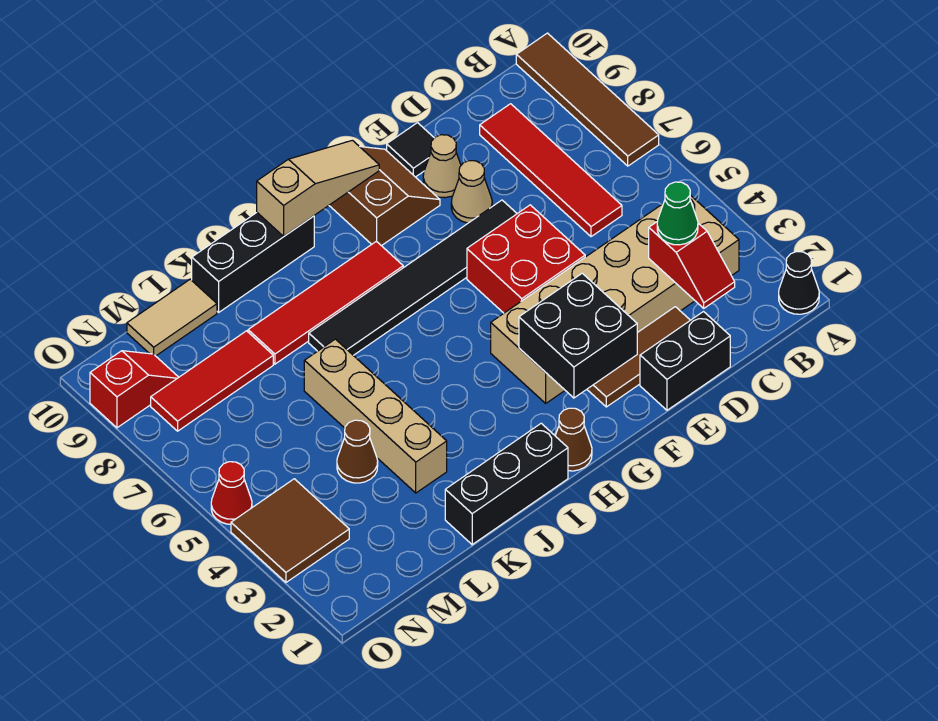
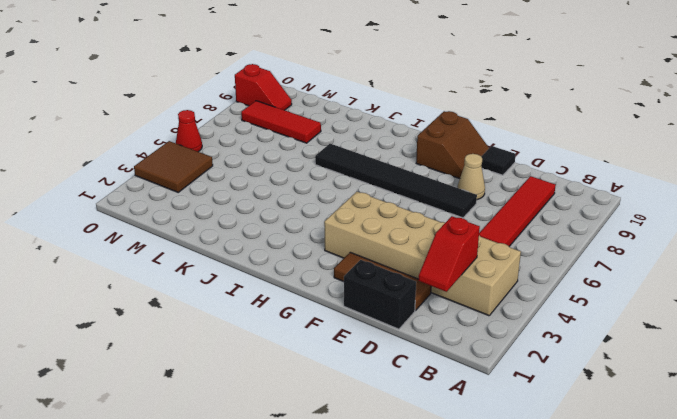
none -> black cone A1 level 1
none -> brown tile A7:A10 level 1
none -> red brick E5:F6 level 1

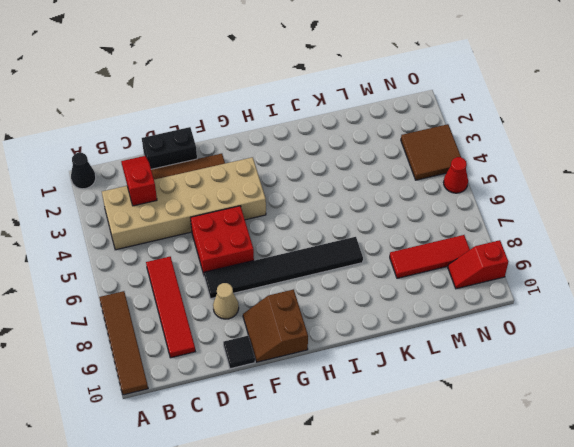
none -> tan cone E9 level 1
none -> brown cone H1 level 1
none -> red tile H8:K8 level 1

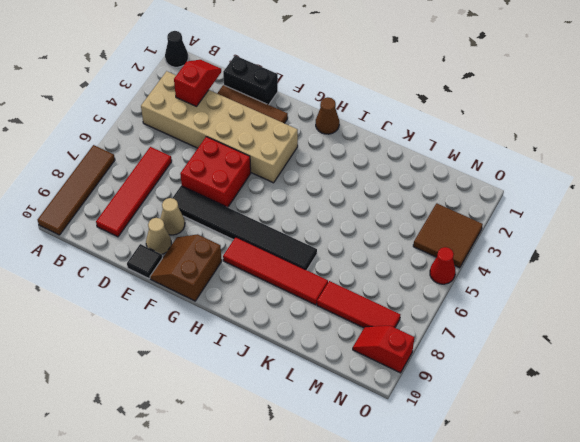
none -> black brick I1:K1 level 1
none -> black brick I10:K10 level 1
none -> tan brick K3:K6 level 1

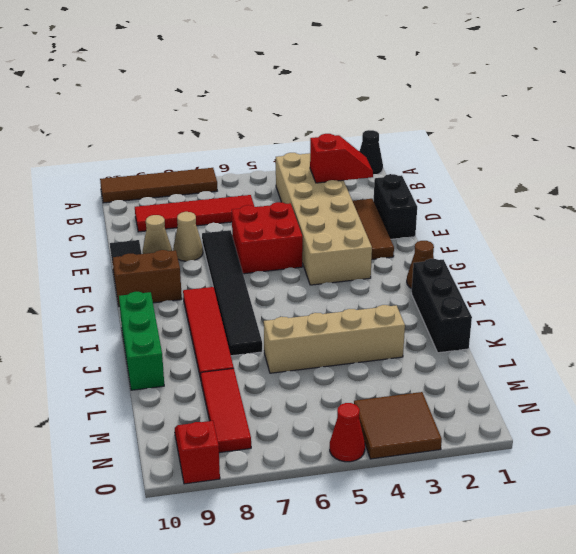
green brick I10:K10 level 1 -> black brick I10:K10 level 1
none -> brown cone L4 level 1
none -> tan tile L10:M10 level 1
none -> black brick F2:G3 level 2

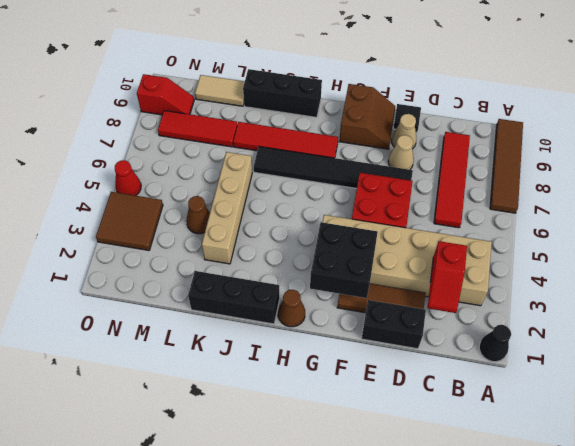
none -> tan slope G10:I10 level 2 top I
none -> green cone C3 level 3

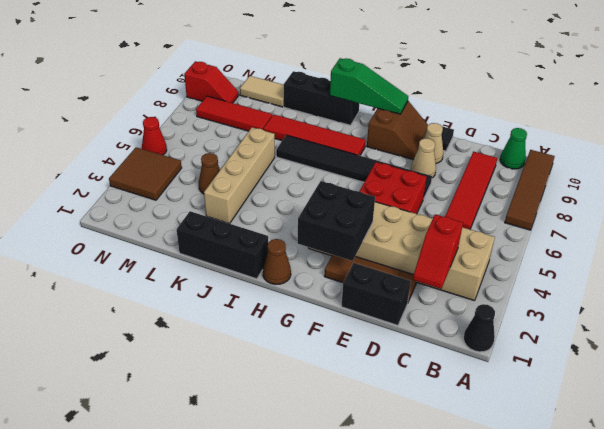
green cone B10 level 1 -> green cone C3 level 3
green slope G10:I10 level 2 top I -> tan slope G10:I10 level 2 top I

